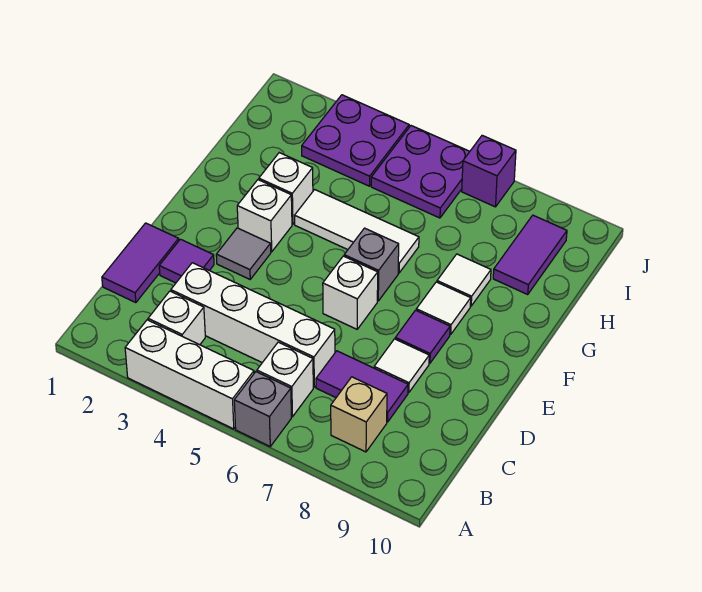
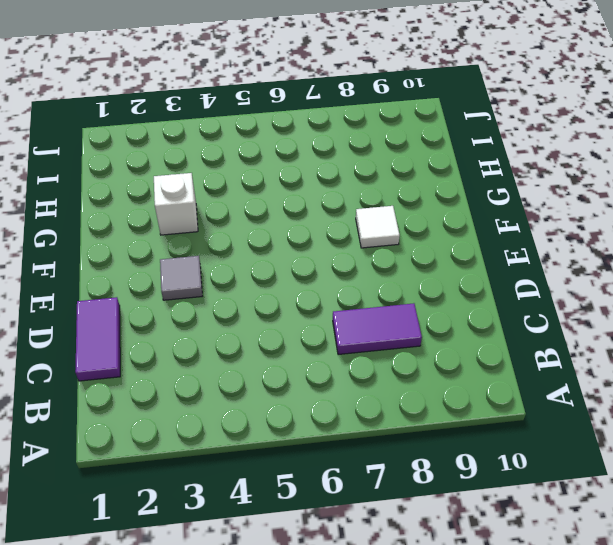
none -> white brick A3:A5 level 1
none -> grey brick A6 level 1
none -> white brick B3 level 1

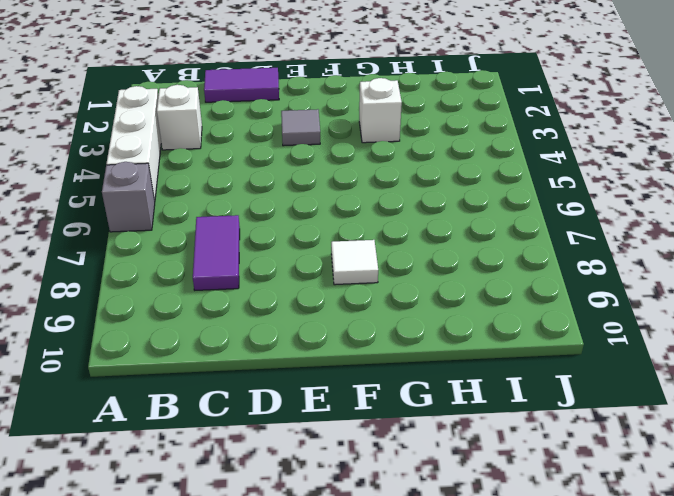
none -> white brick B6 level 1
none -> tan brick B8 level 1
none -> white brick C3:C6 level 1

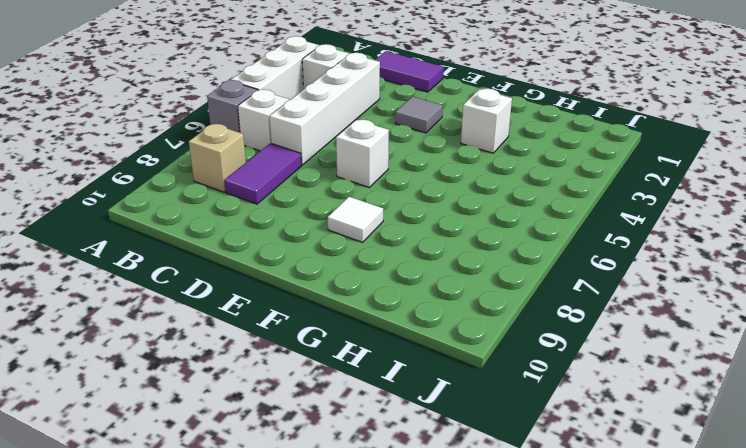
none -> purple tile D2 level 1
none -> white tile D8 level 1
none -> purple tile E8 level 1

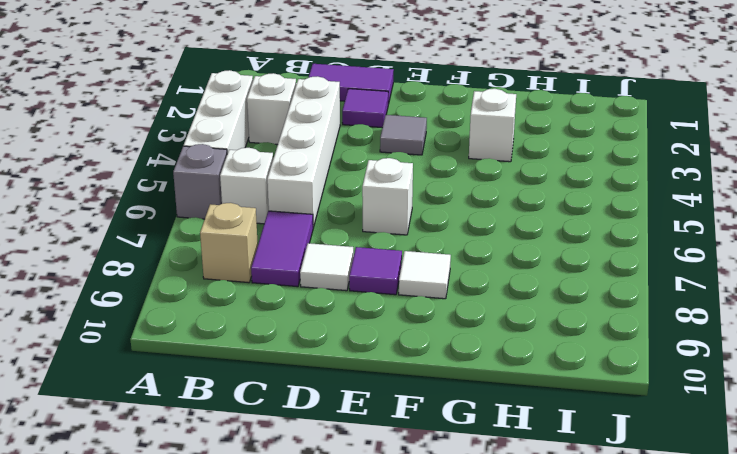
none -> white brick F3 level 1
none -> grey brick F6 level 1
none -> white tile G4:G6 level 1

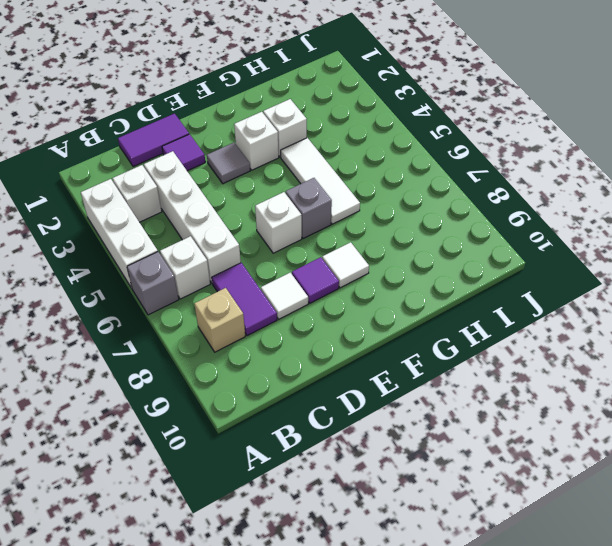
none -> white tile G8 level 1
none -> purple tile H9:I9 level 1
none -> purple plate I3:J4 level 1

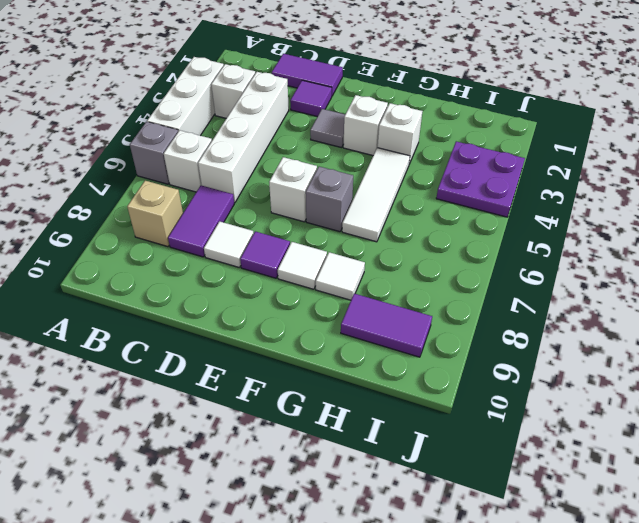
none -> purple plate I5:J6 level 1
none -> purple brick J7 level 1

